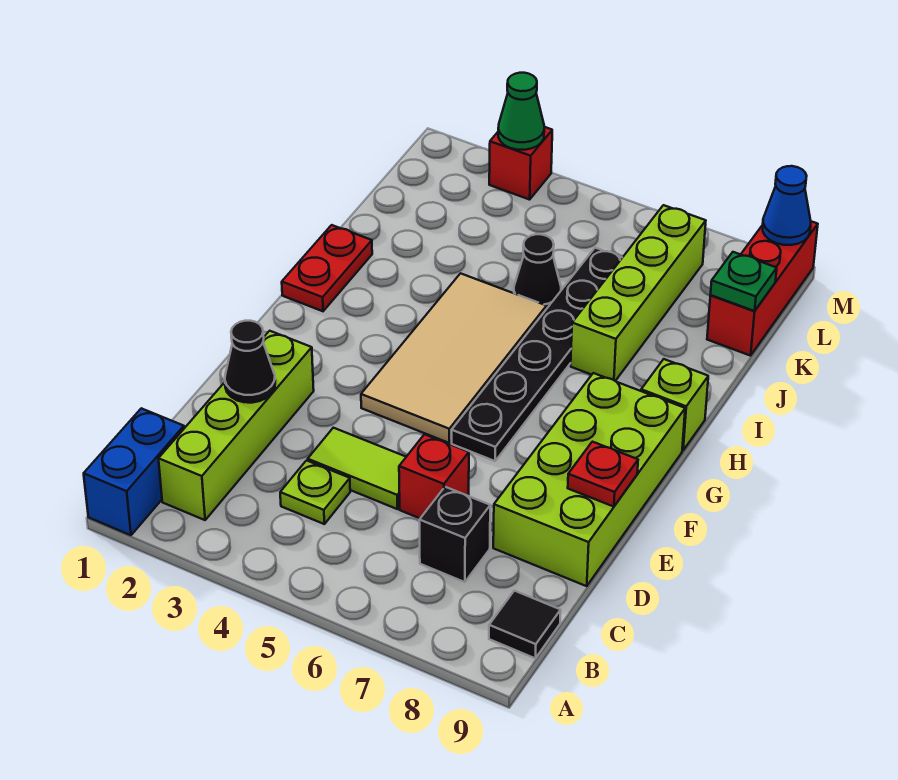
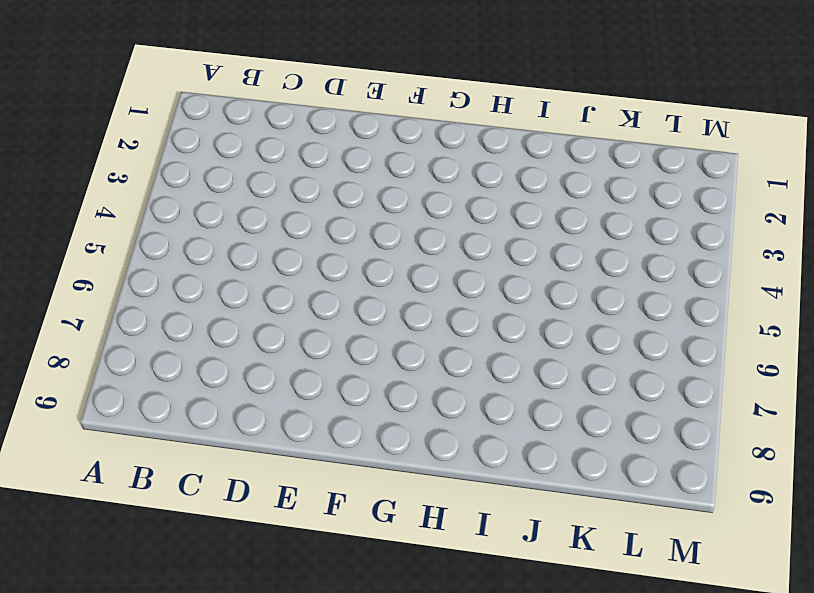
none -> blue brick A1:B1 level 1
none -> lime brick B2:E2 level 1
none -> black tile B9 level 1

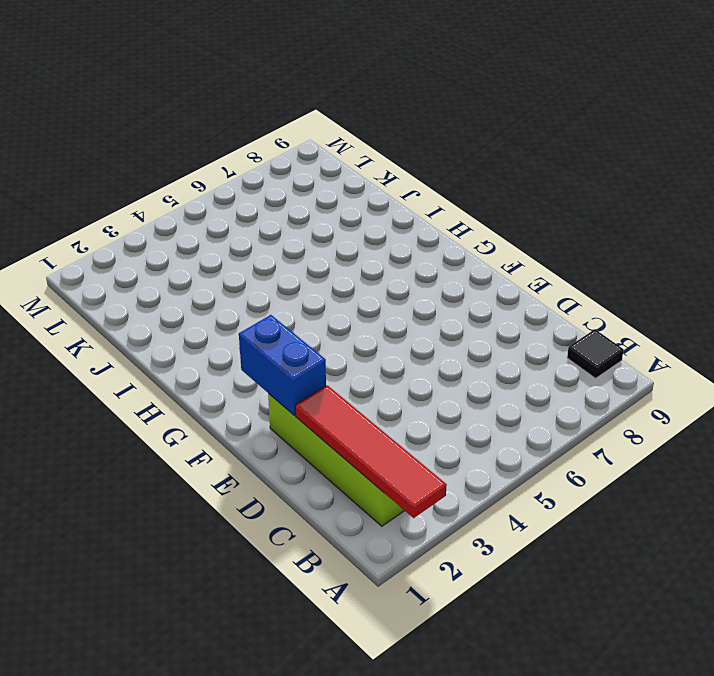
red tile A2:D2 level 2 -> black cone D2 level 2
blue brick E2:F2 level 2 -> blue brick A1:B1 level 1
none -> lime plate C4 level 1
none -> black brick C7 level 1
none -> lime tile D4:D5 level 1

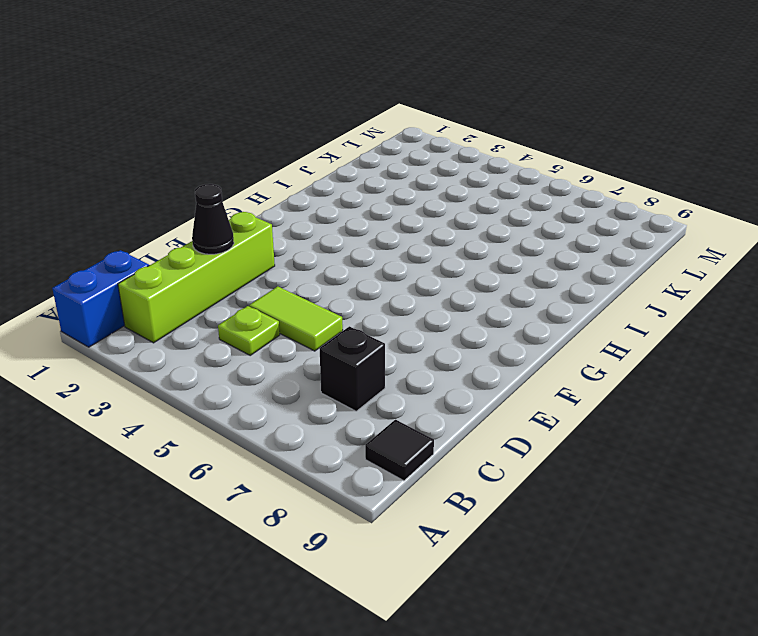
none -> red brick D6 level 1
none -> lime brick D8:G9 level 1
none -> tan tile F4:I5 level 1

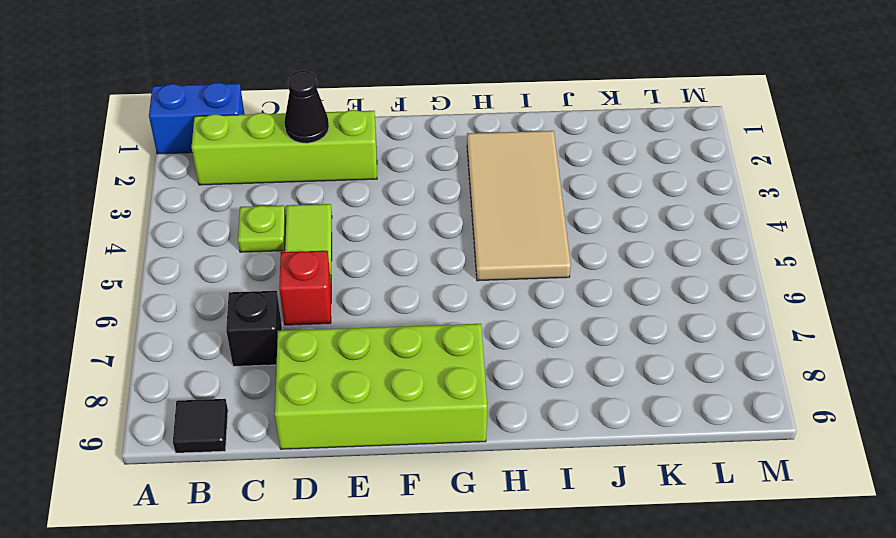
tan tile H2:I5 level 1 -> tan tile F4:I5 level 1
none -> black plate F6:K6 level 1
none -> red plate H1:I1 level 1
none -> lime brick H9 level 1

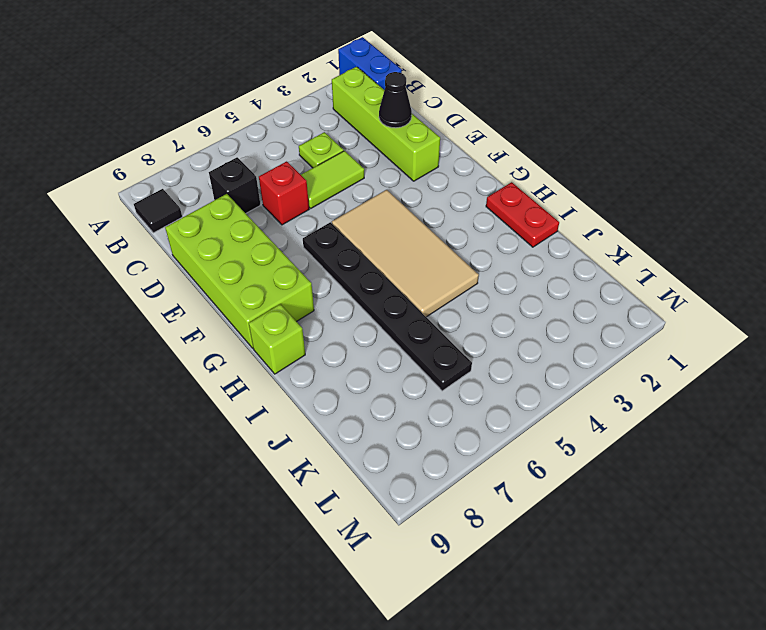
none -> lime brick I7:L7 level 1
none -> black cone J5 level 1
none -> red brick K9:M9 level 1

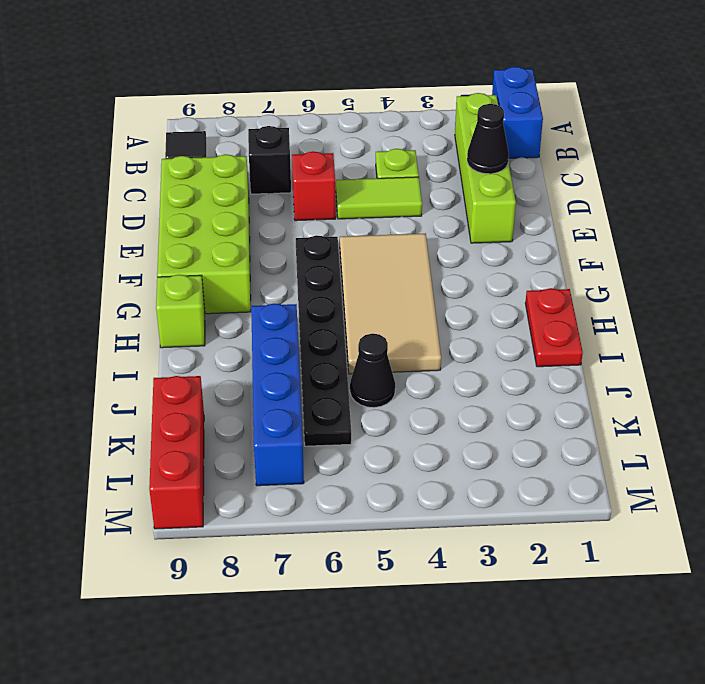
blue brick I7:L7 level 1 -> lime brick I7:L7 level 1
none -> red brick M3 level 1
none -> red plate E9 level 2
none -> green plate K9 level 2

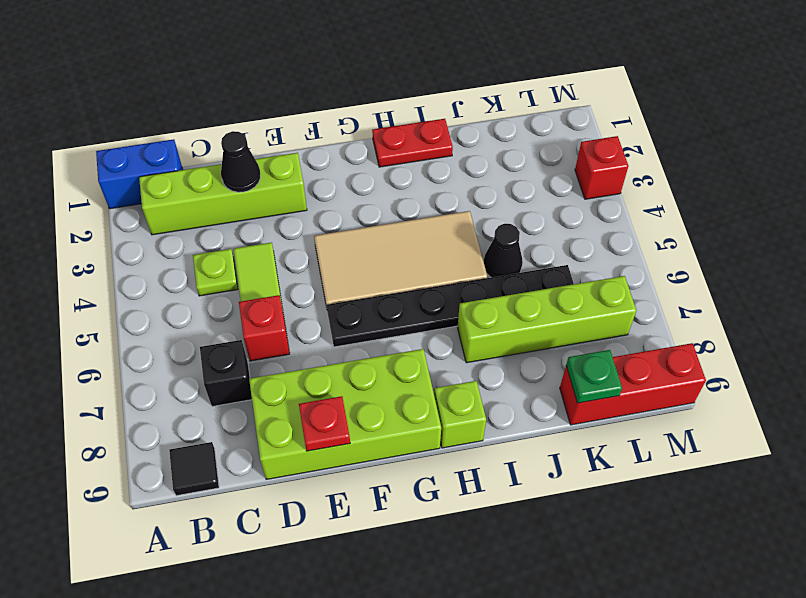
none -> green cone M3 level 2
none -> blue cone M9 level 2

